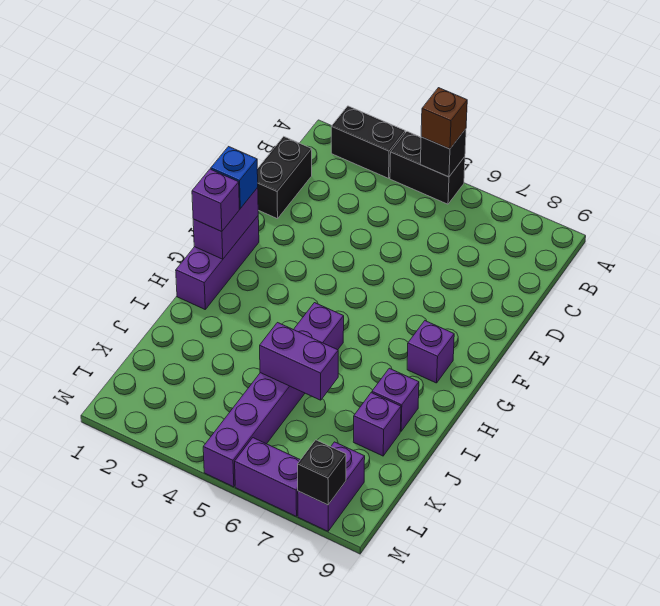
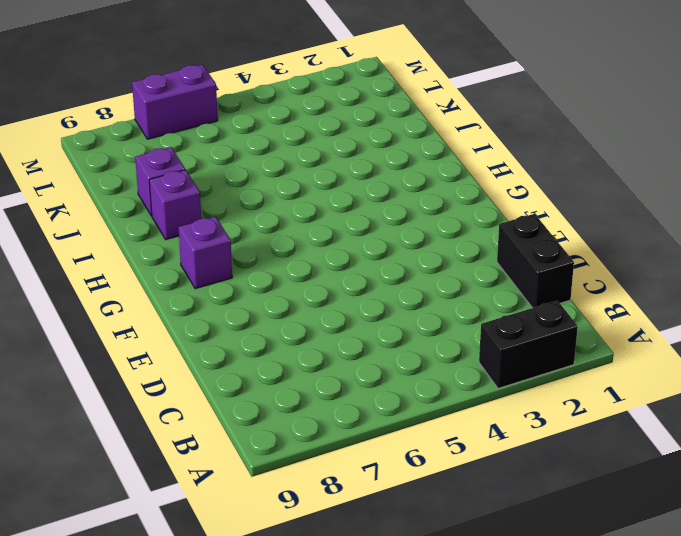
none -> black brick A4:A5 level 1
none -> purple brick F1:H1 level 1
none -> purple brick H5:M5 level 1

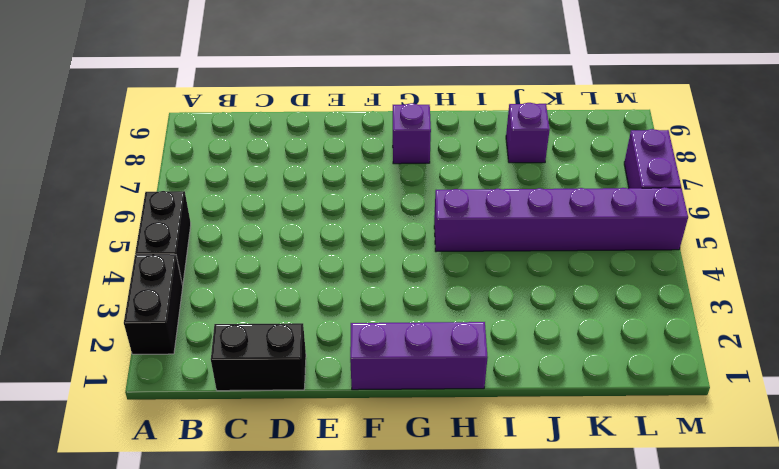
none -> purple brick I8 level 1
none -> purple brick L8:M8 level 1
none -> black brick A5 level 2

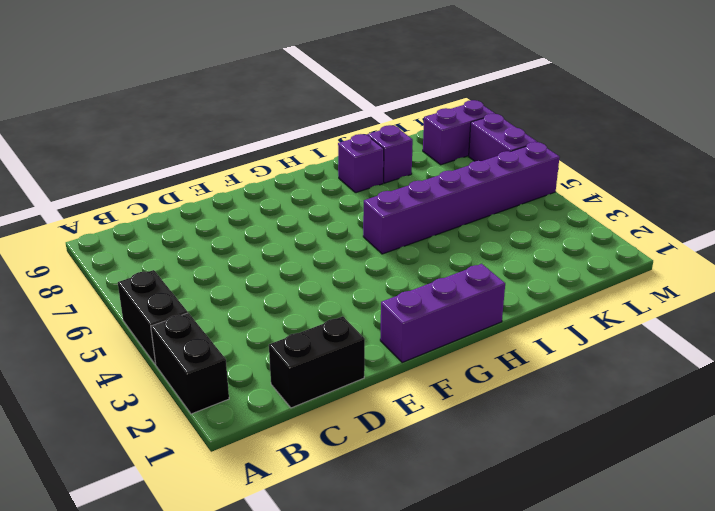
none -> purple brick G8 level 1
none -> black brick A5 level 2
none -> purple brick F1:G1 level 2

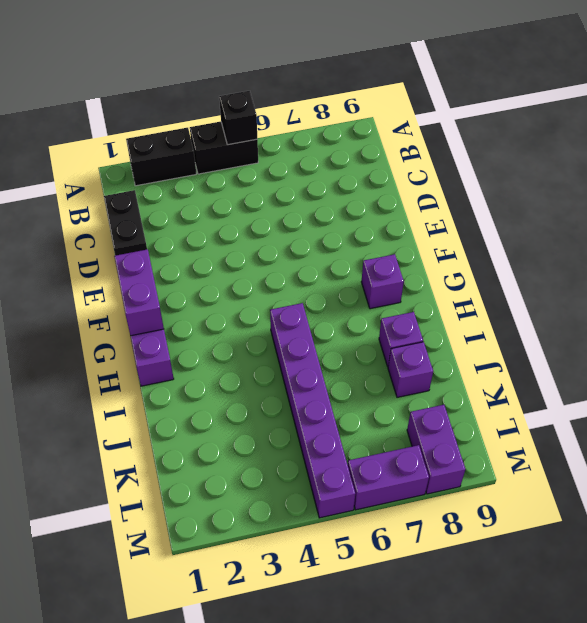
none -> purple brick J5:J6 level 2
none -> black brick M8 level 2
none -> brown brick A5 level 3

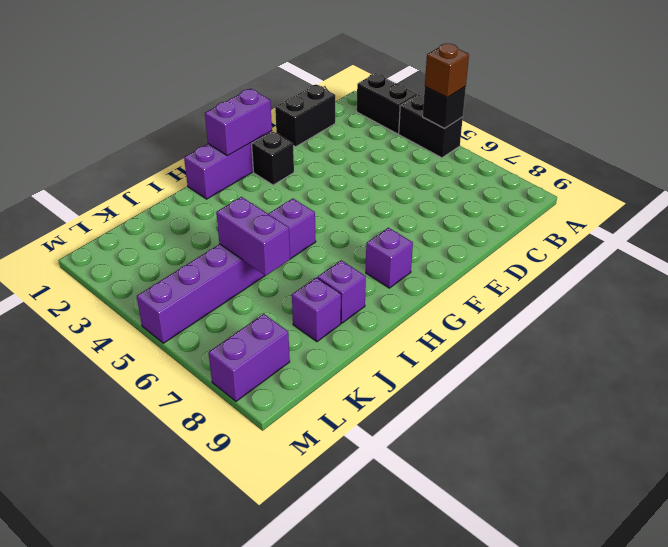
black brick F2 level 1 -> black brick M8 level 2
none -> purple brick M6:M7 level 1
none -> blue brick F1 level 3
none -> purple brick G1 level 3

